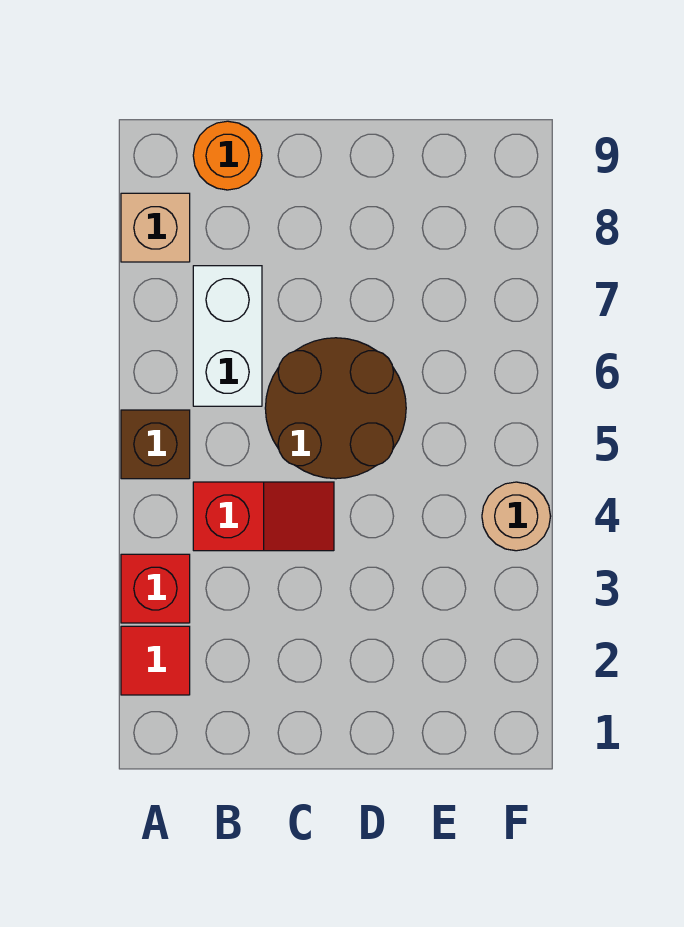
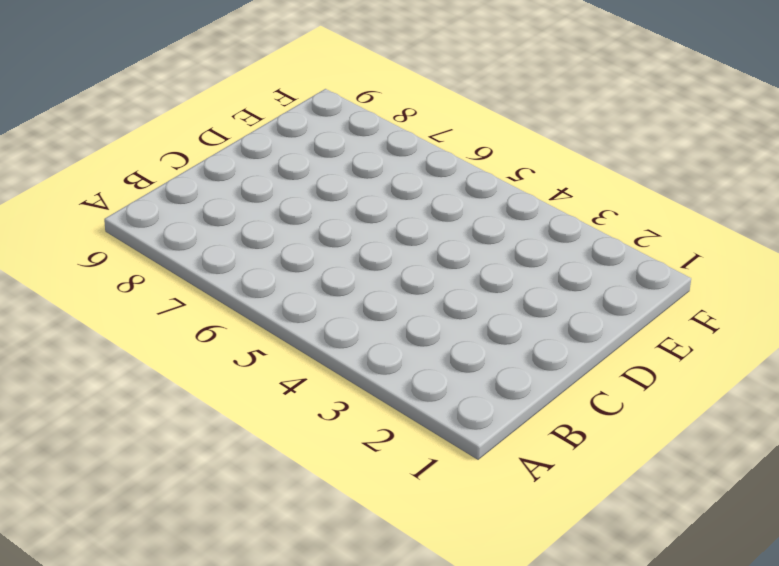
none -> red tile A2 level 1
none -> red brick A3 level 1

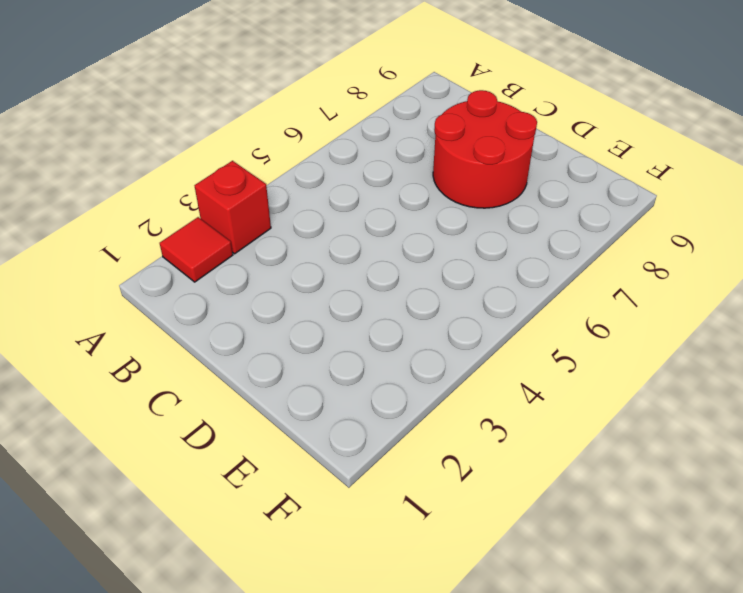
red round brick C7:D8 level 1 -> none
none -> brown brick A5 level 1
none -> tan brick A8 level 1

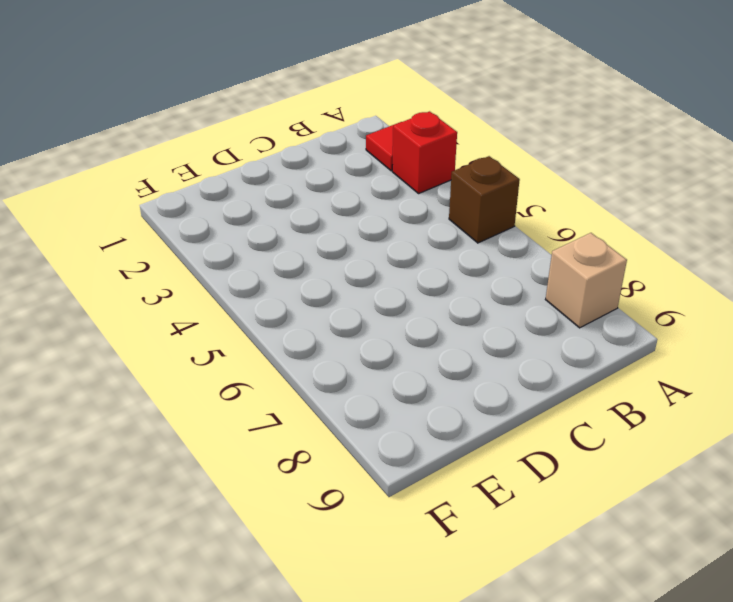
none -> red slope B4:C4 level 1 top B
none -> white brick B6:B7 level 1

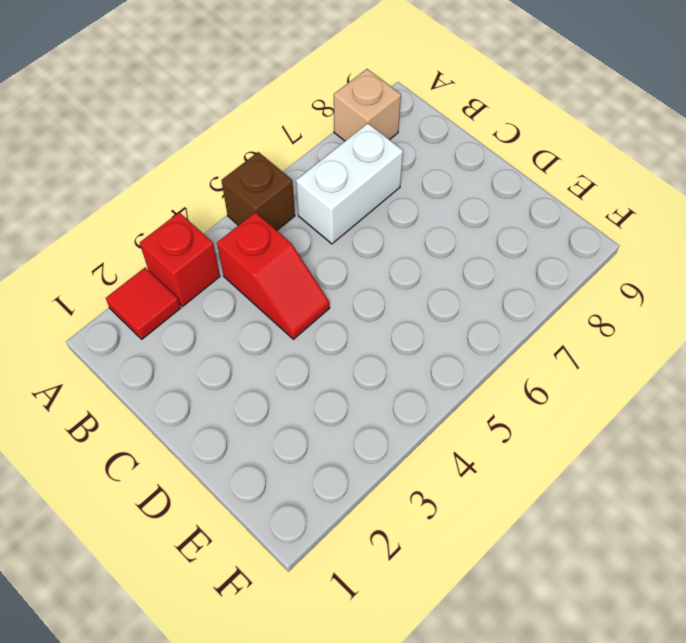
none -> orange round brick B9 level 1
none -> brown round brick C5:D6 level 1

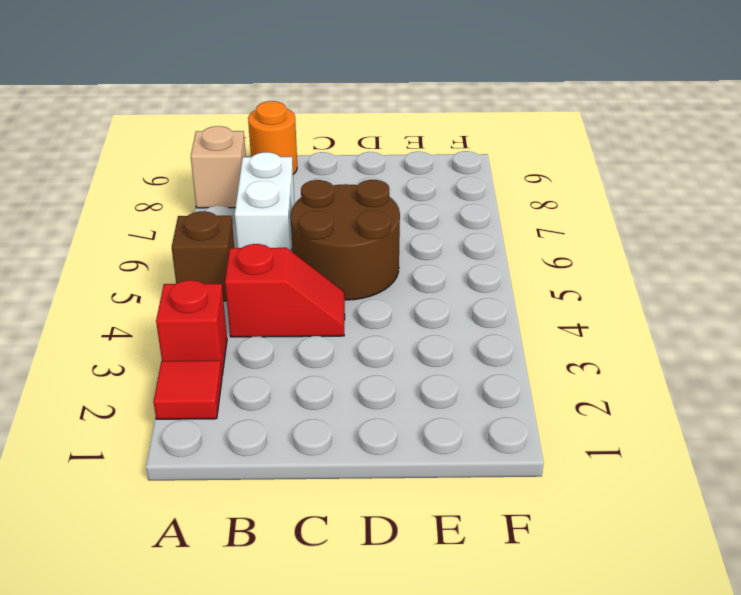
none -> tan round brick F4 level 1

